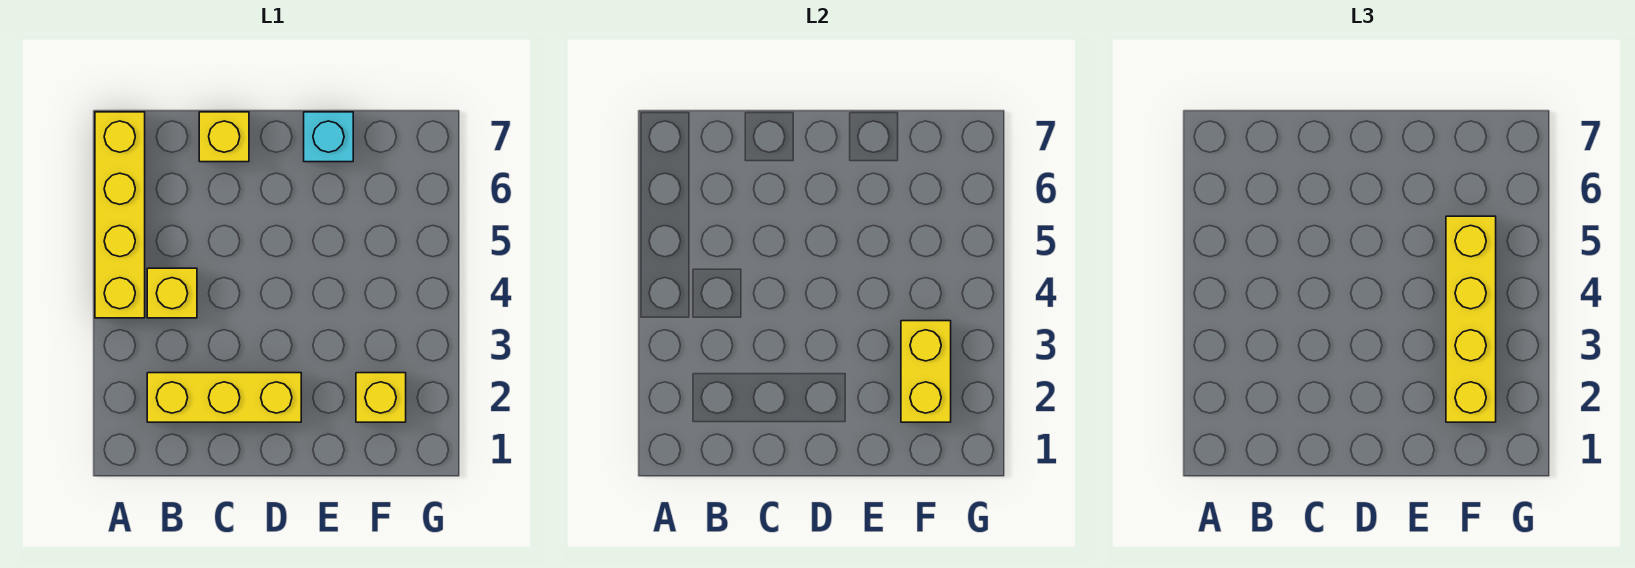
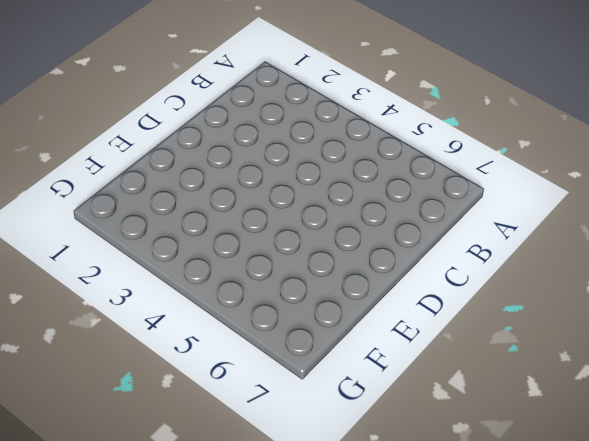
none -> yellow brick A4:A7 level 1
none -> yellow brick B2:D2 level 1

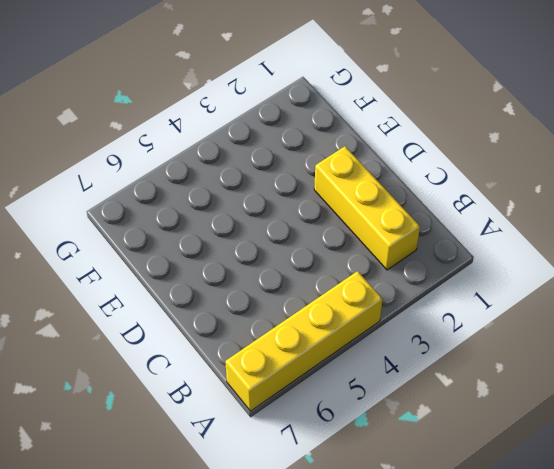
none -> yellow brick B4 level 1
none -> yellow brick C7 level 1

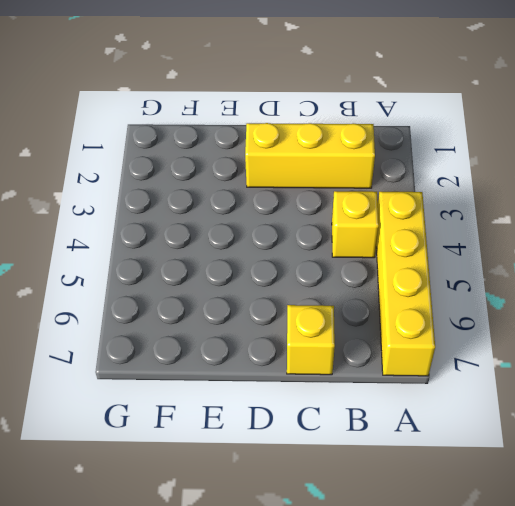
none -> cyan brick E7 level 1
none -> yellow brick F2 level 1

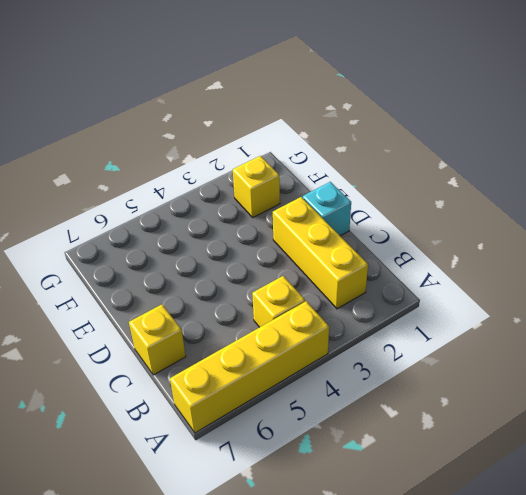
cyan brick D1 level 1 -> cyan brick E7 level 1
none -> yellow brick F2:F3 level 2
none -> yellow brick F2:F5 level 3

